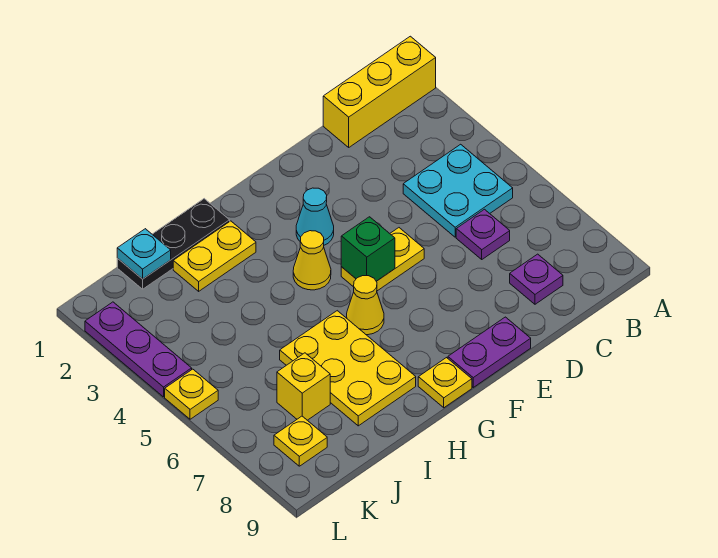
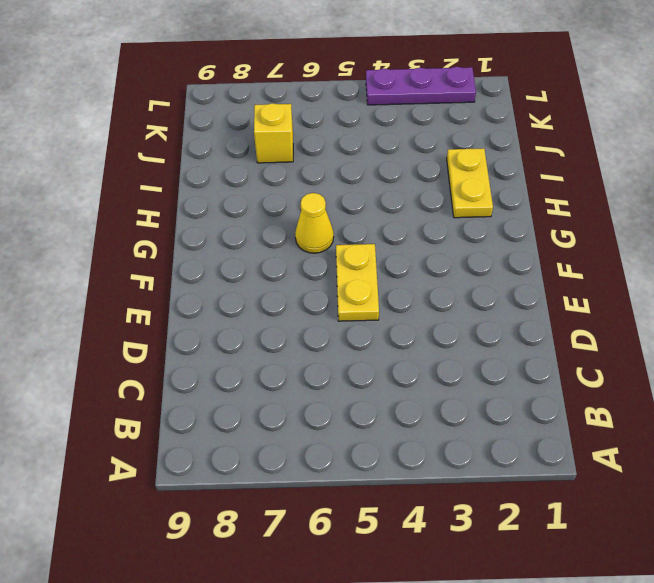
none -> yellow brick A1:C1 level 1
none -> cyan plate B4:C5 level 1
none -> purple plate C6 level 1

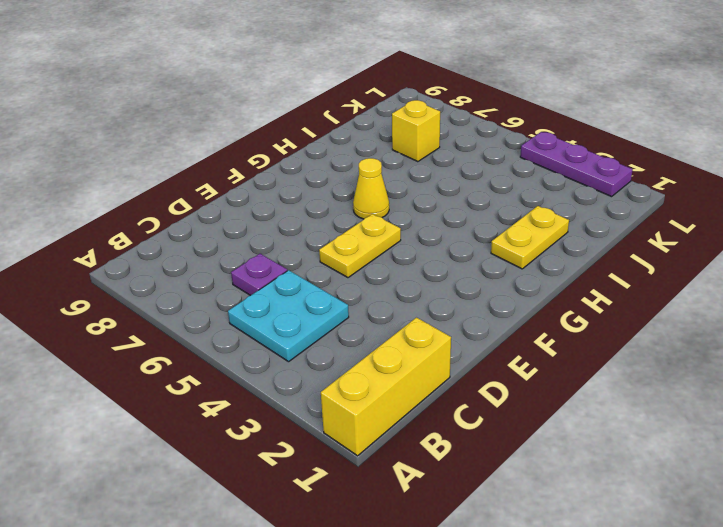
none -> purple plate C8 level 1
none -> purple plate E9:F9 level 1
none -> cyan cone F3 level 1

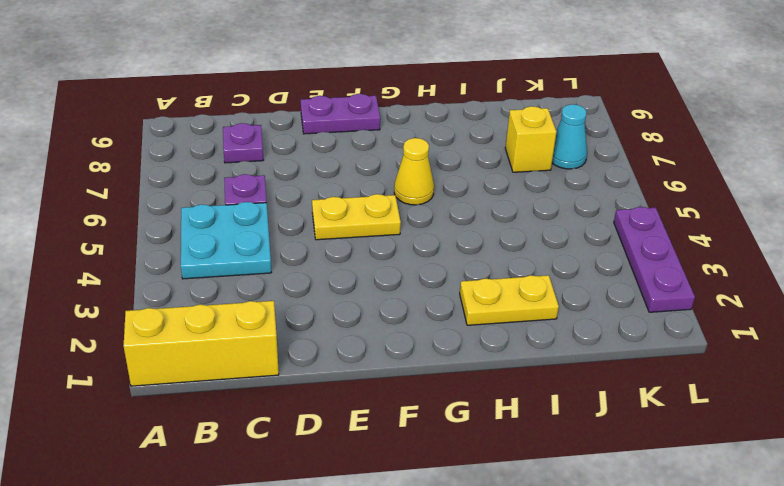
cyan cone K7 level 1 -> cyan cone F3 level 1
none -> yellow cone G4 level 1
none -> yellow plate G9 level 1
none -> black plate H1:J1 level 1

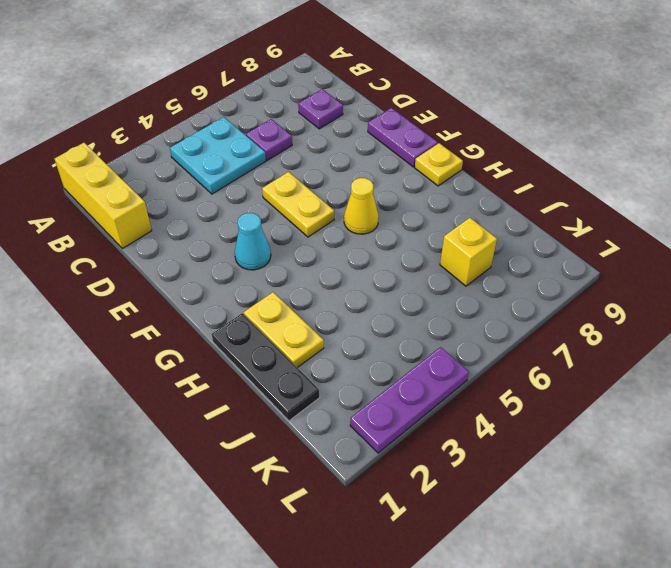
none -> yellow cone G4 level 1
none -> yellow plate H6:I8 level 1
none -> yellow plate K8 level 1

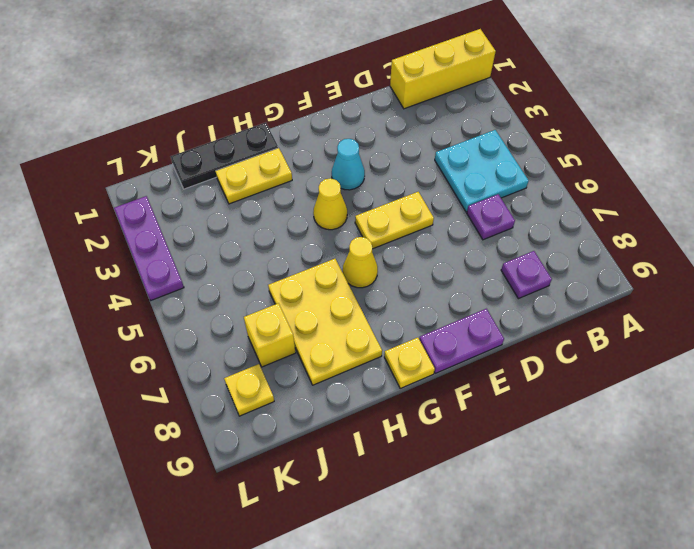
none -> yellow plate L5 level 1
none -> green brick F5 level 2
none -> cyan plate J1 level 2

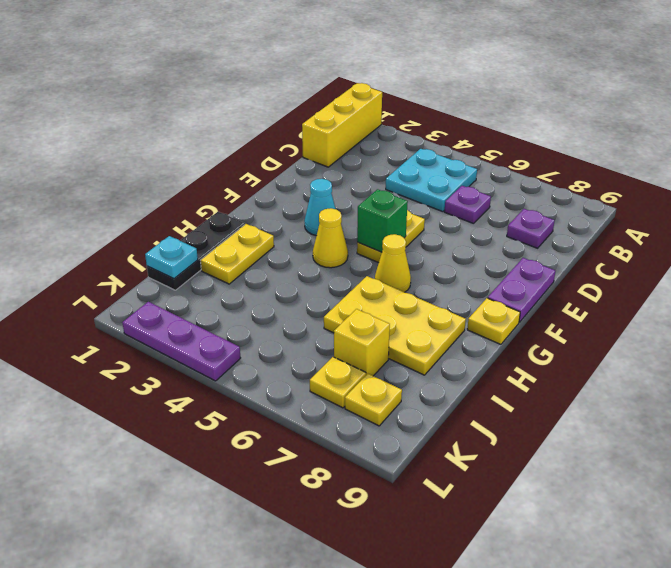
yellow plate K7 level 1 -> yellow plate L5 level 1

